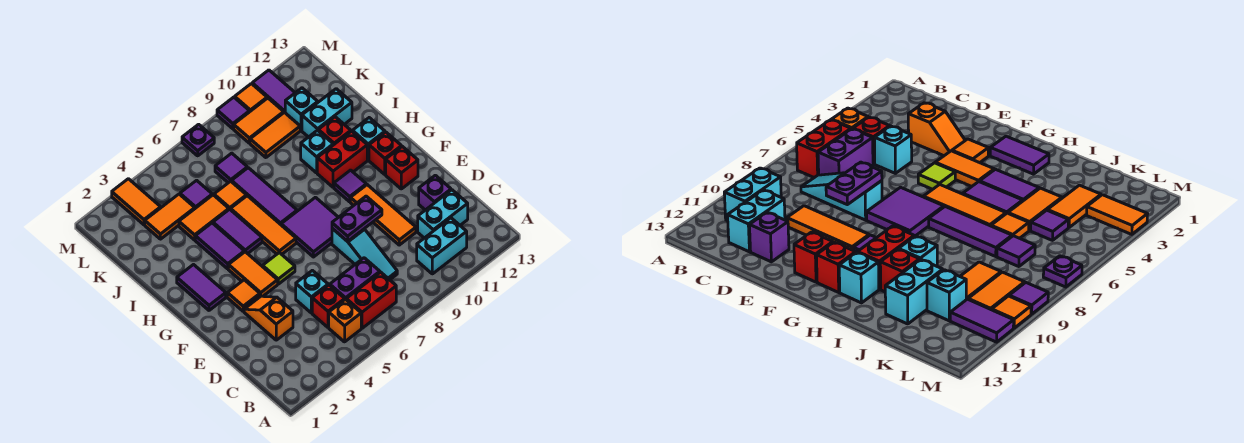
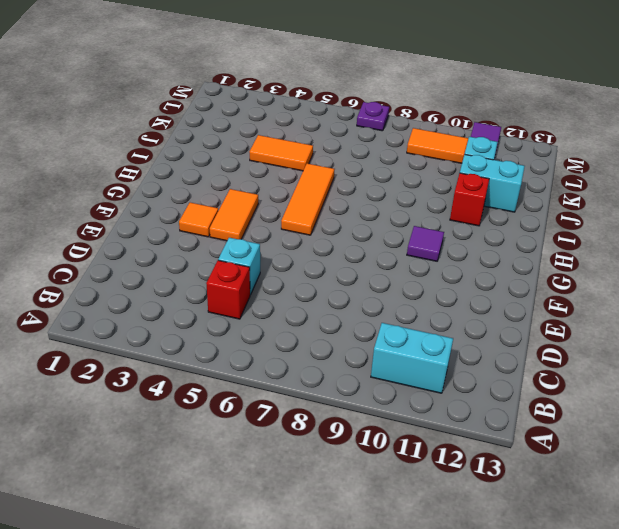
none -> orange brick B5 level 1
none -> red brick B6:B7 level 1
none -> purple brick C6:C7 level 1
none -> cyan slope C8:E8 level 1 top E

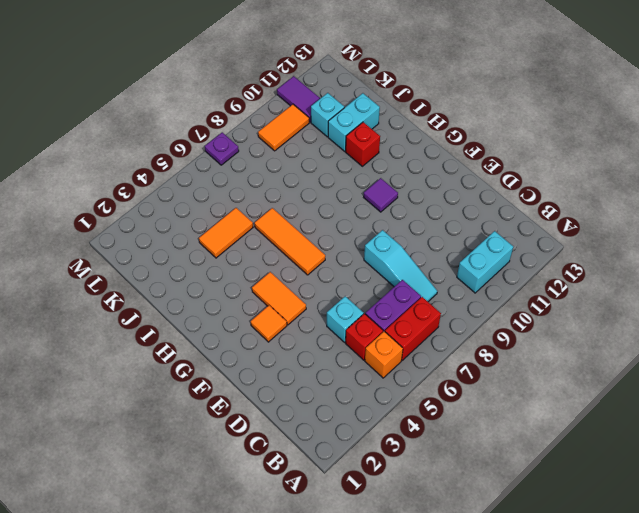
none -> cyan brick C11:C12 level 1
none -> orange slope D3:E3 level 1 top D
none -> orange tile D10:F10 level 1
none -> purple brick D12 level 1

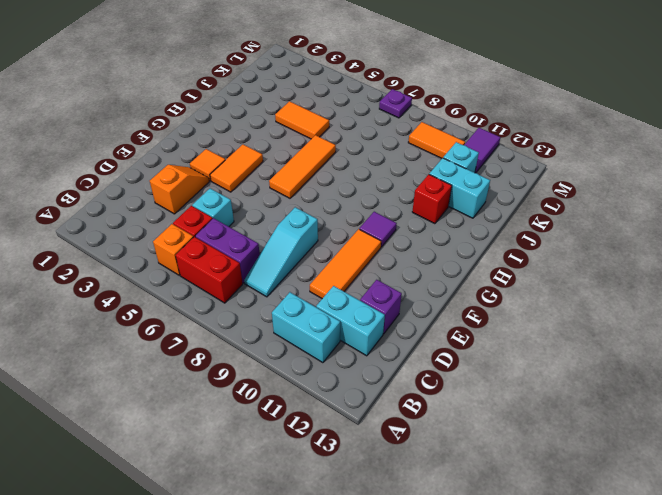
none -> lime tile F5 level 1
none -> purple tile F7:G8 level 1
none -> red brick F12 level 1
none -> purple tile G2:H2 level 1

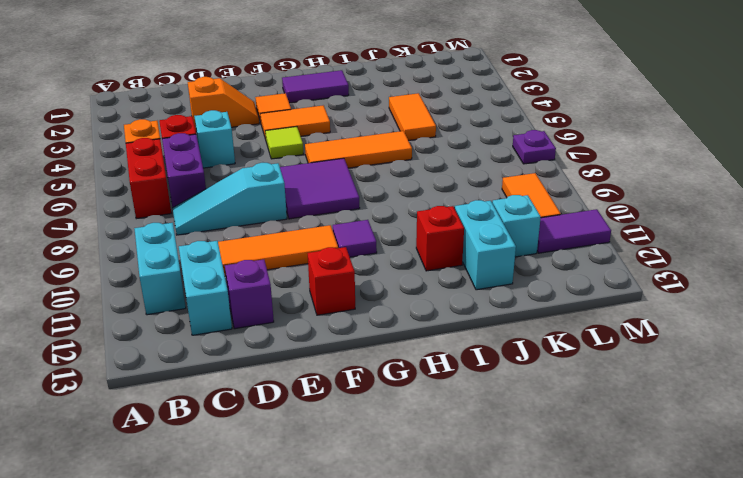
none -> red brick G12 level 1
none -> purple tile H4:I4 level 1
none -> purple tile H5:I5 level 1
none -> purple tile H7:J7 level 1

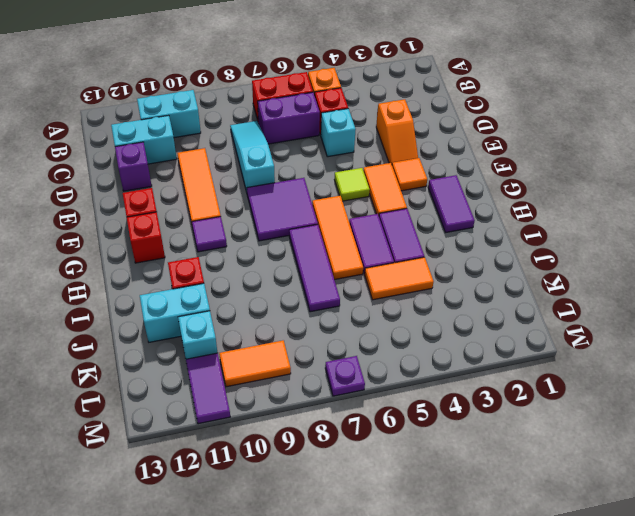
none -> red brick H10:H11 level 1
none -> cyan brick H12 level 1
none -> cyan brick I10 level 1
none -> orange tile J6 level 1

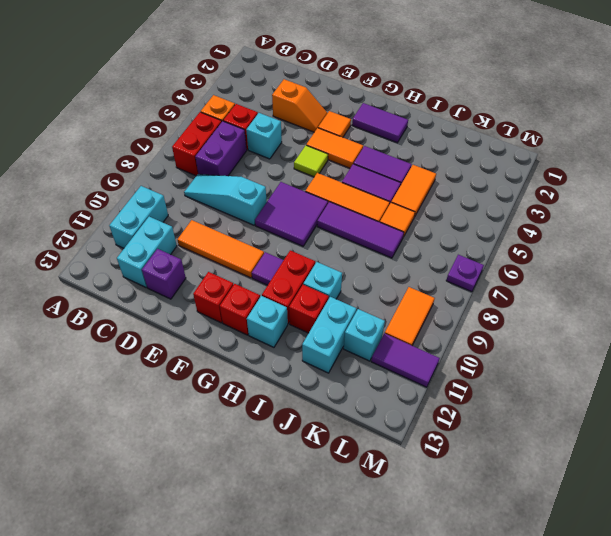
none -> orange tile K3:K4 level 1
none -> purple tile K5 level 1
none -> purple tile K7 level 1
none -> orange tile K9:K10 level 1

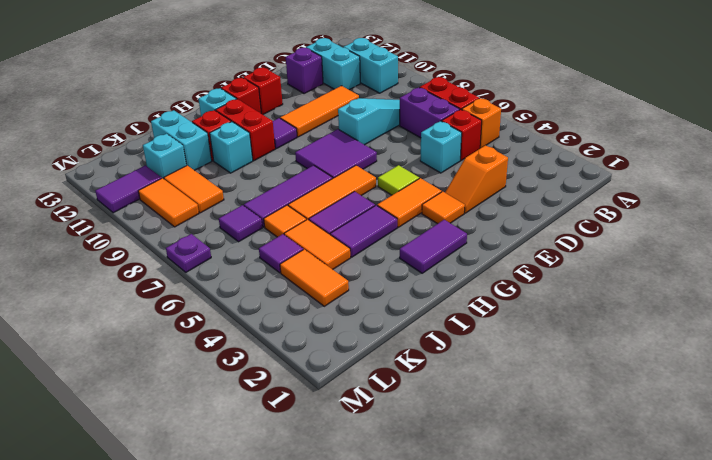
none -> orange tile L3:M3 level 1
none -> purple tile M9 level 1
none -> orange tile M10 level 1
none -> purple plate E8:E9 level 2

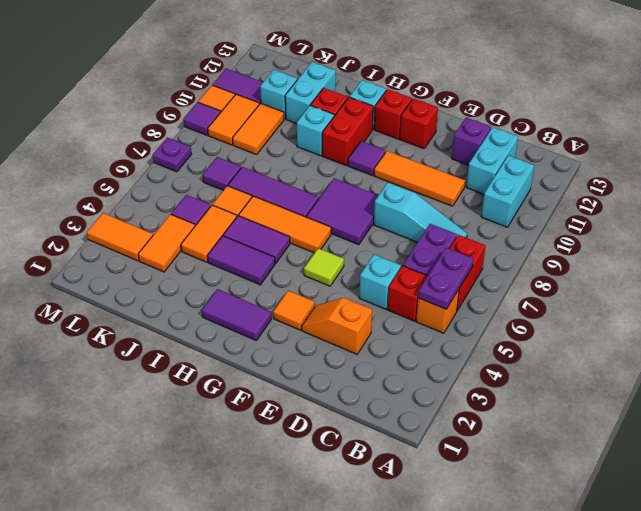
purple plate B5:B6 level 2 -> purple plate E8:E9 level 2
none -> orange tile F4:G4 level 1

